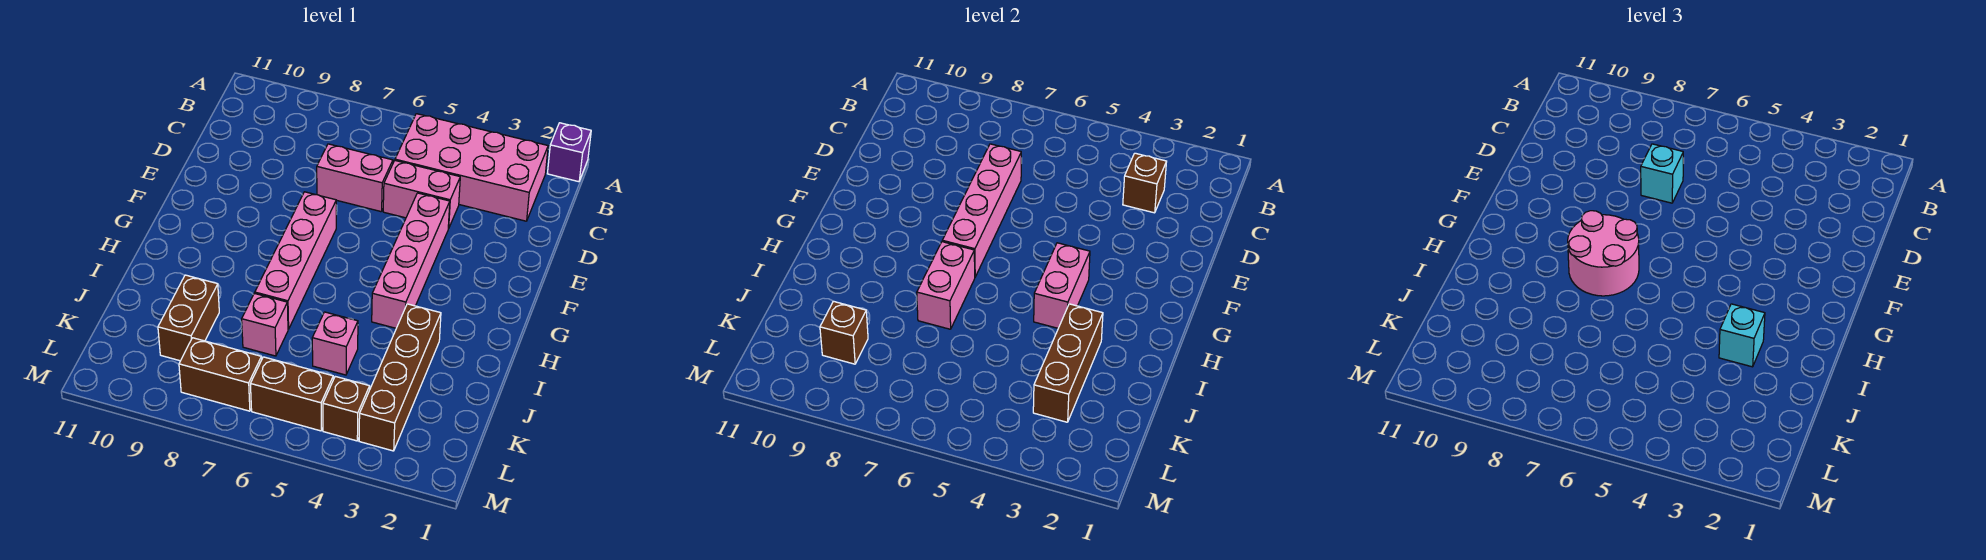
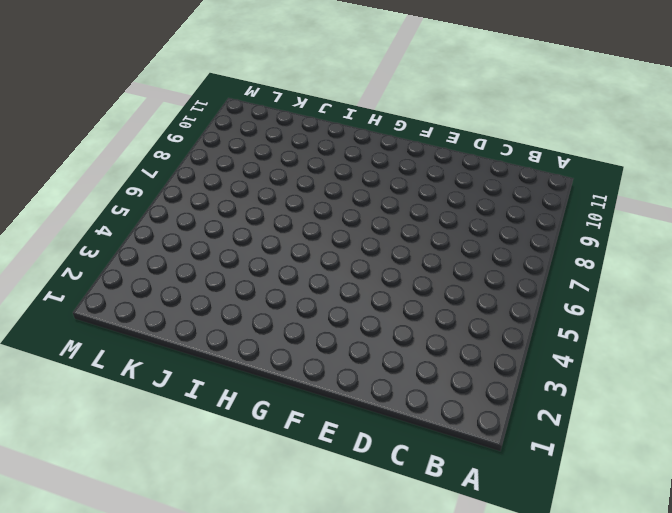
none -> purple brick A1 level 1
none -> pink brick B2:C5 level 1
none -> pink brick D4:D5 level 1

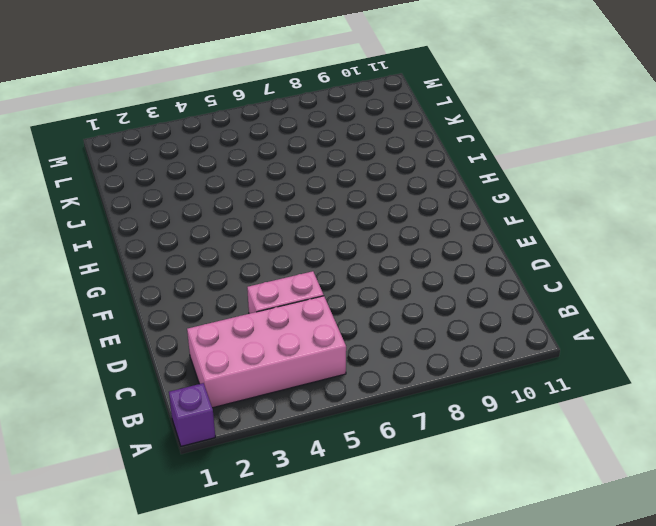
none -> pink brick D6:D7 level 1
none -> pink brick E4:H4 level 1
none -> pink brick F7:I7 level 1

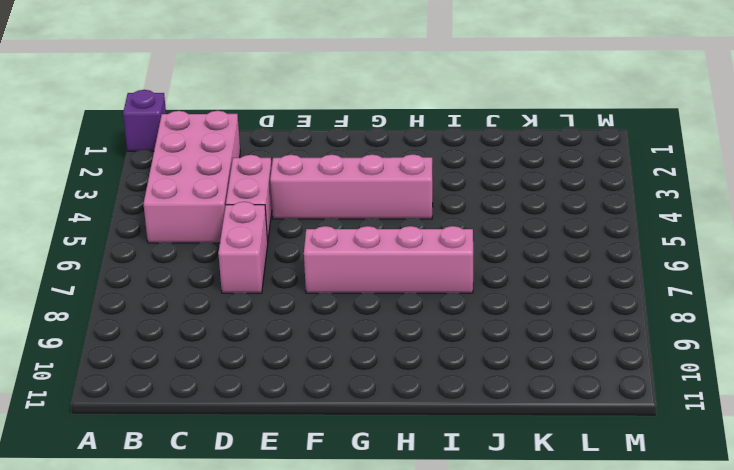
none -> brown brick I3:L3 level 1
none -> pink brick J5 level 1
none -> pink brick J7 level 1

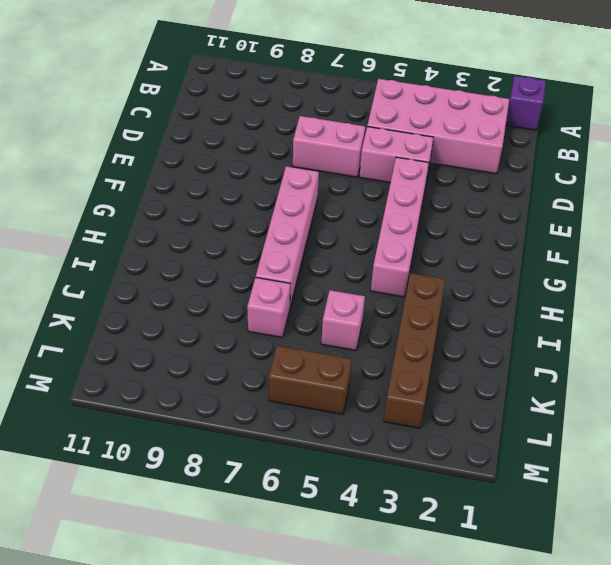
none -> brown brick J9:K9 level 1
none -> brown brick L4 level 1
none -> brown brick L7:L8 level 1

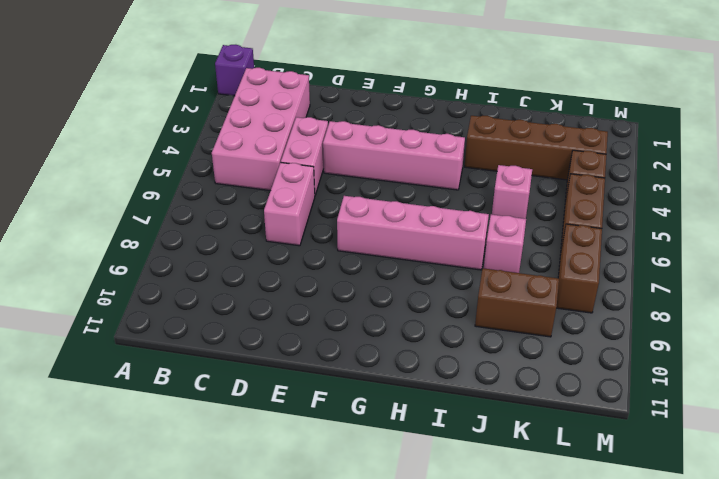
none -> brown brick C3 level 2
none -> pink brick D7:G7 level 2
none -> pink brick G4:H4 level 2

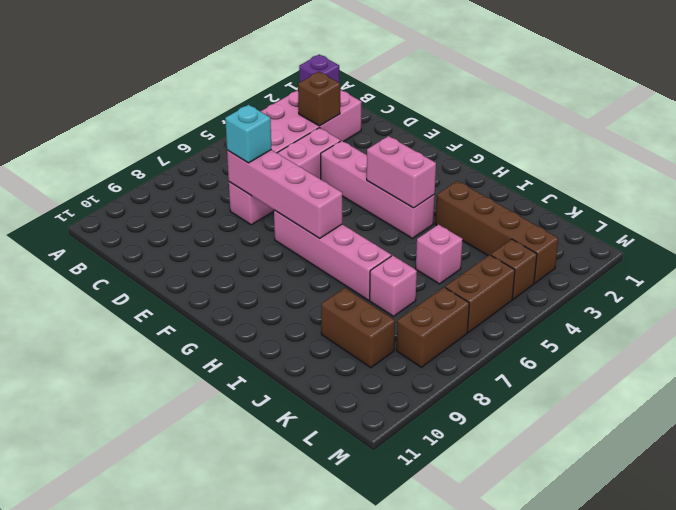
none -> pink brick H7:I7 level 2
none -> brown brick I3:K3 level 2
none -> brown brick K9 level 2

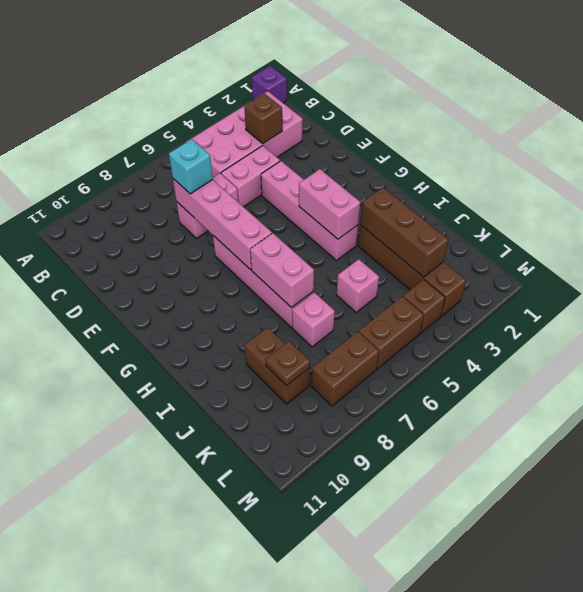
brown plate K9 level 2 -> brown brick K9 level 2
none -> pink round brick G7:H8 level 3
none -> cyan brick I3 level 3

